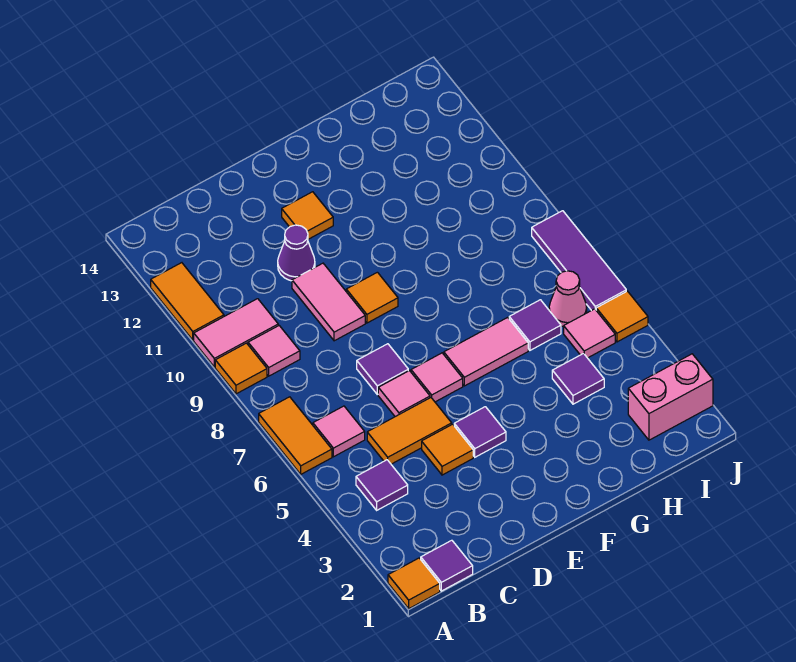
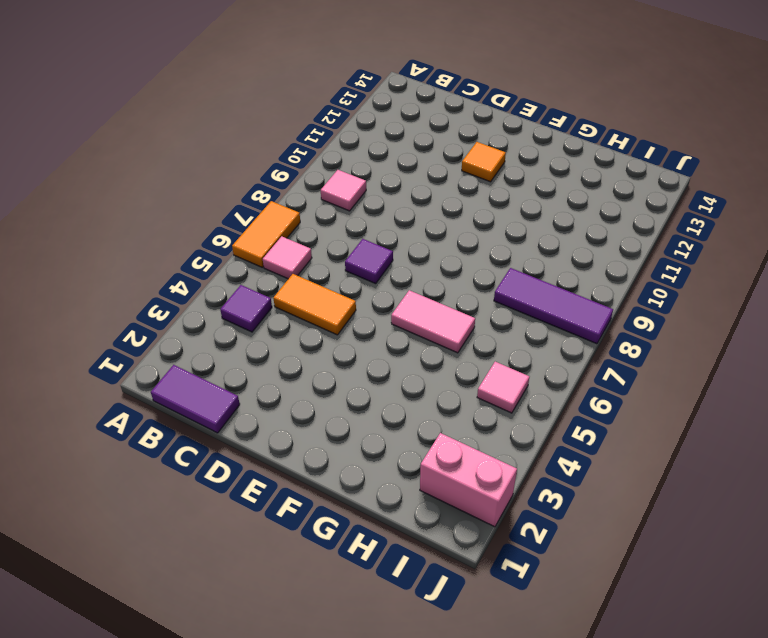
purple tile B1:C1 level 1 -> purple tile B1 level 1
purple tile H8:J8 level 1 -> purple tile J6:J8 level 1
none -> orange tile A1 level 1
none -> orange tile A9 level 1
none -> pink tile A10:B10 level 1

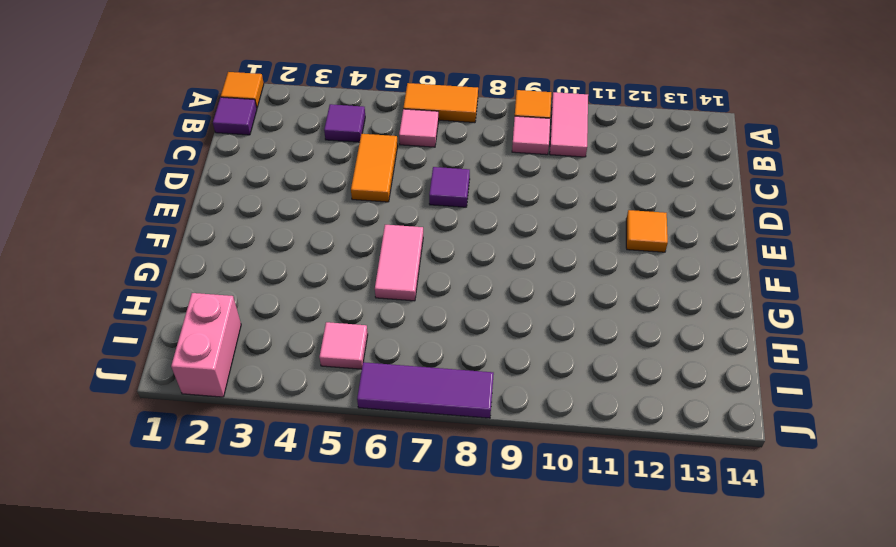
none -> orange tile A11:A12 level 1
none -> orange tile D4 level 1
none -> pink tile D6 level 1

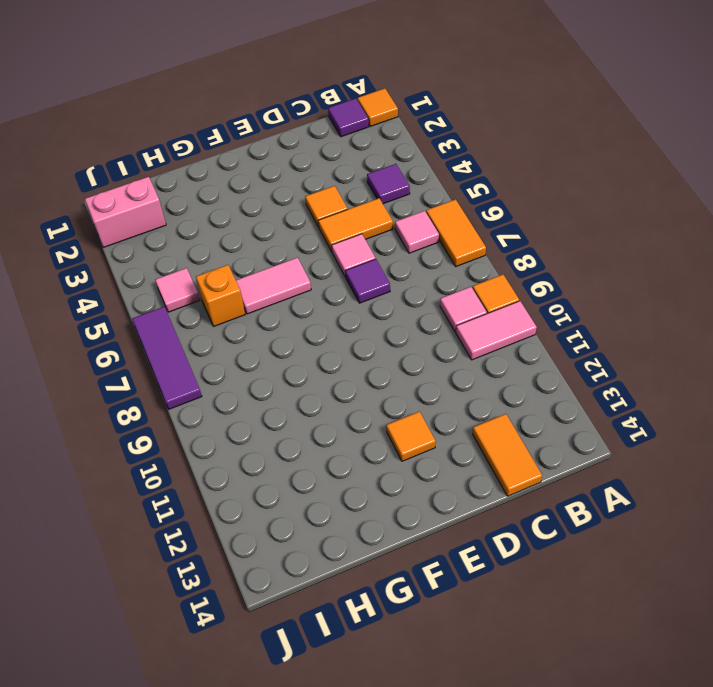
orange tile C13:C14 level 1 -> orange tile A11:A12 level 1
orange brick H6 level 1 -> purple tile H6 level 1
none -> pink tile D9:D10 level 1
none -> purple cone D11 level 1
none -> purple tile E4 level 1

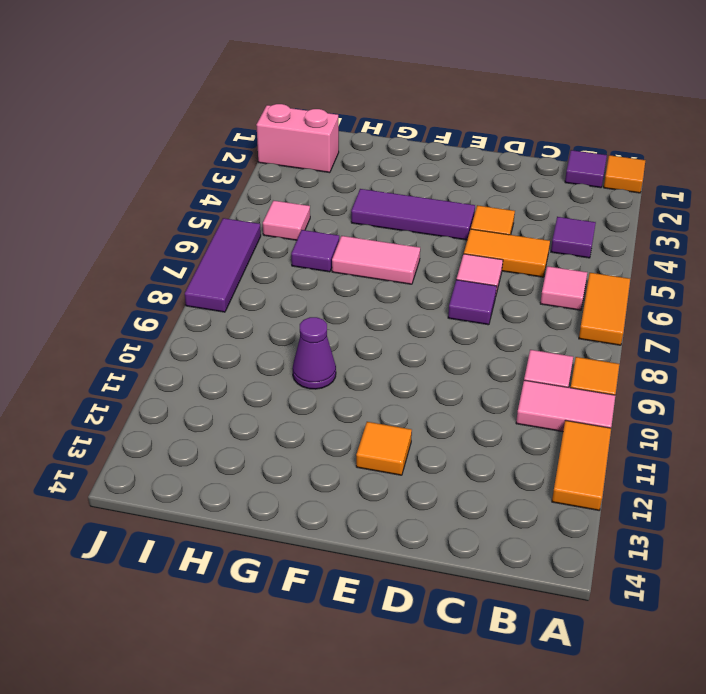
purple tile E4:G4 level 1 -> purple tile E4 level 1
purple cone G10 level 1 -> purple cone D11 level 1
none -> pink tile D9:D10 level 1
none -> pink tile E6 level 1
none -> orange tile E9 level 1

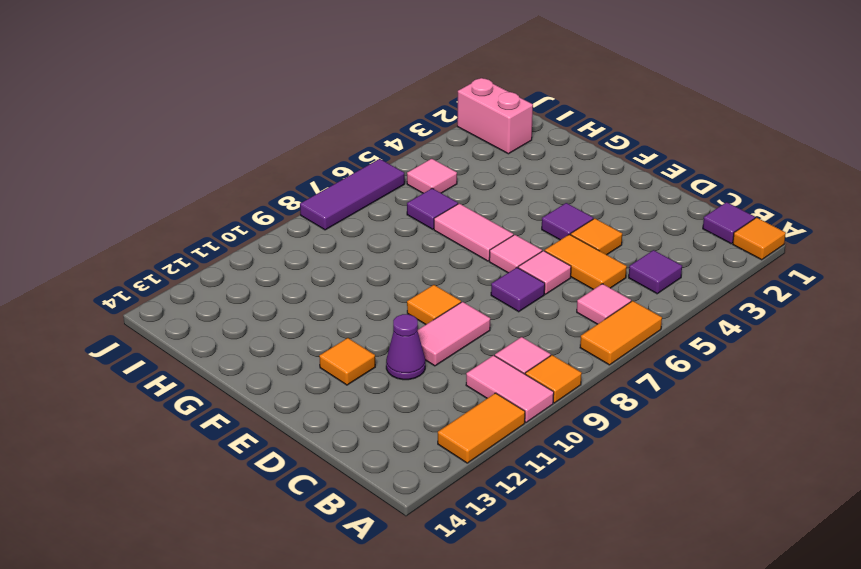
none -> purple tile H4 level 1
none -> pink cone I6 level 1
none -> orange tile J5 level 1

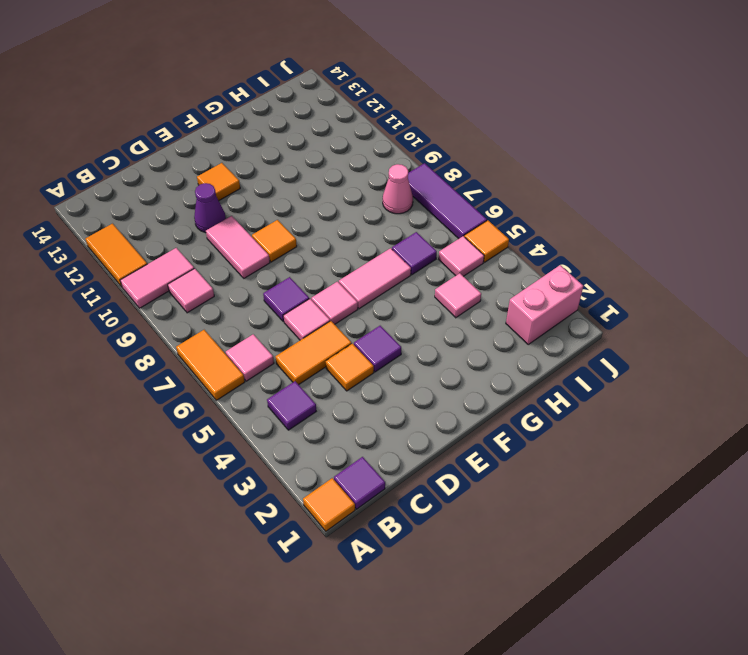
pink tile H4 level 1 -> purple tile H4 level 1
pink cone I8 level 1 -> pink cone I6 level 1
none -> orange tile A9 level 1

